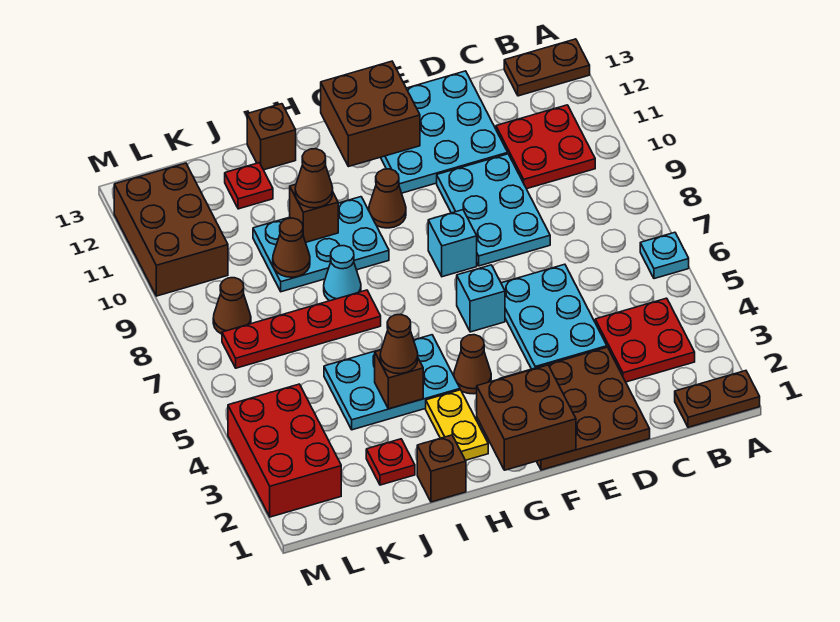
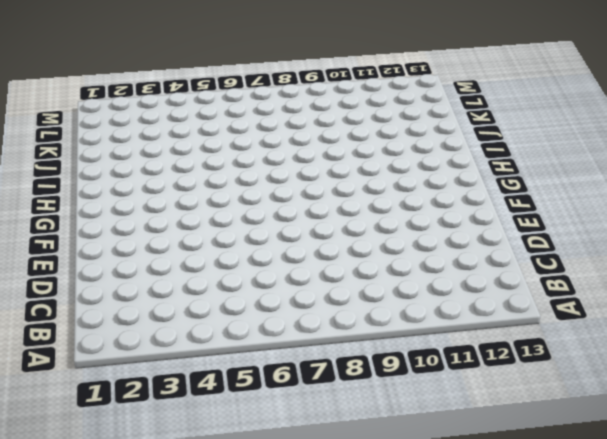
none -> brown plate A1:B1 level 1
none -> cyan plate A6 level 1
none -> brown plate A13:B13 level 1
none -> red plate B3:C4 level 1

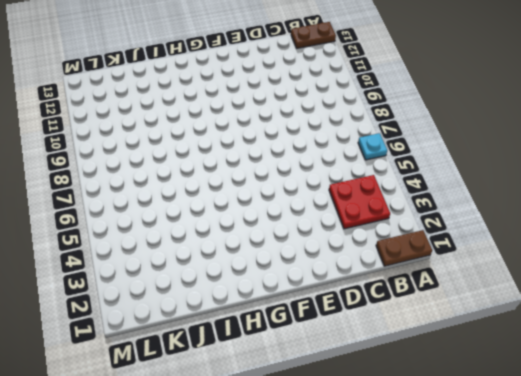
none -> red plate B10:C11 level 1
none -> brown plate D1:F3 level 1
none -> cyan plate D4:E6 level 1
none -> cyan plate D8:E10 level 1

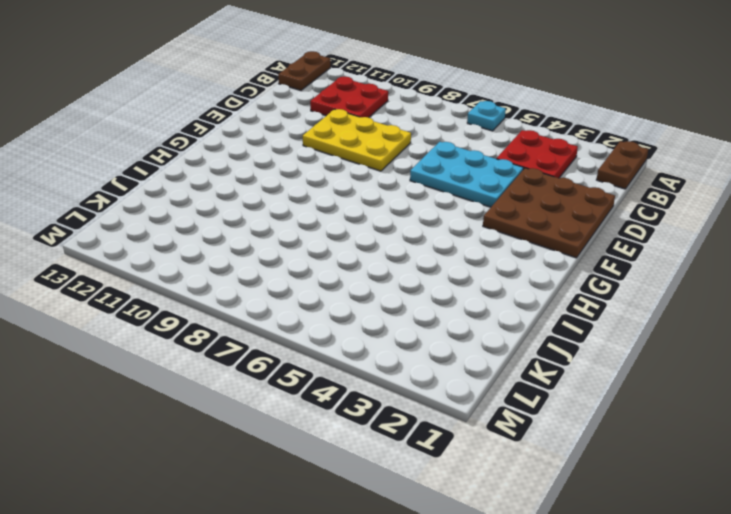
yellow plate D8:E10 level 1 -> cyan plate D8:E10 level 1
none -> cyan plate D11:F13 level 1
none -> cyan brick F6 level 1
none -> cyan brick F8 level 1
none -> brown cone G4 level 1

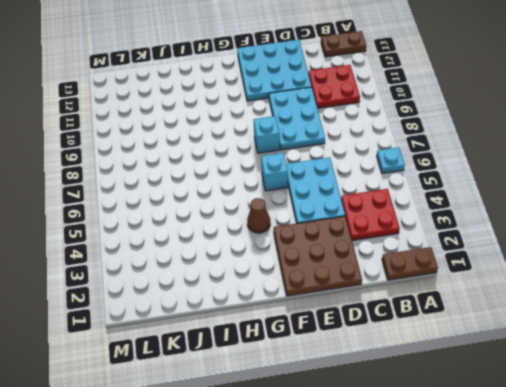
none -> brown cone G10 level 1
none -> yellow plate H2:H3 level 1
none -> cyan plate H4:J5 level 1
none -> cyan plate H9:J10 level 1

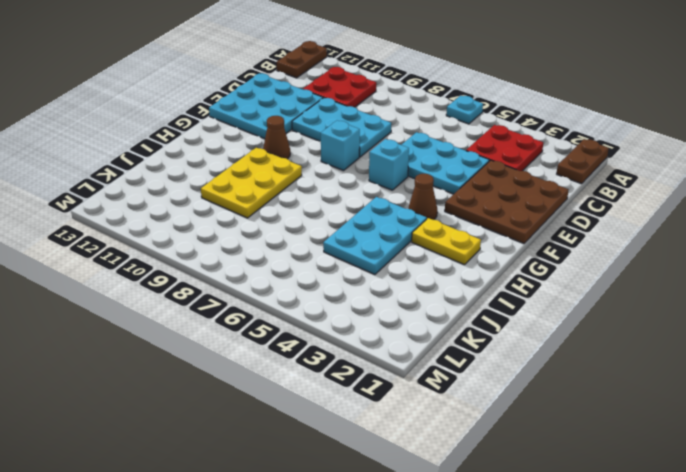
yellow plate H9:J10 level 1 -> cyan plate H9:J10 level 1
none -> brown brick I1 level 1
none -> red plate I7:L7 level 1
none -> cyan cone I8 level 1
none -> brown brick I13 level 1

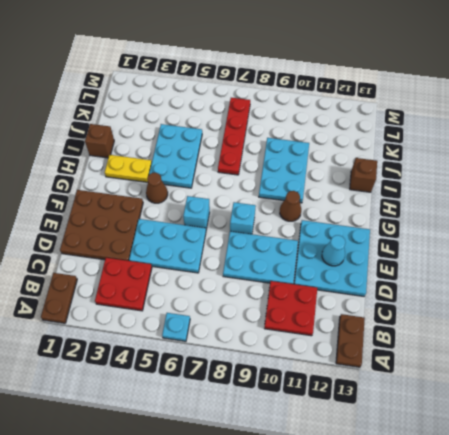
cyan cone E12 level 2 -> cyan cone I8 level 1
none -> red plate J2 level 1
none -> red plate J12 level 1
none -> red brick L2:M4 level 1
none -> brown cone L8 level 1

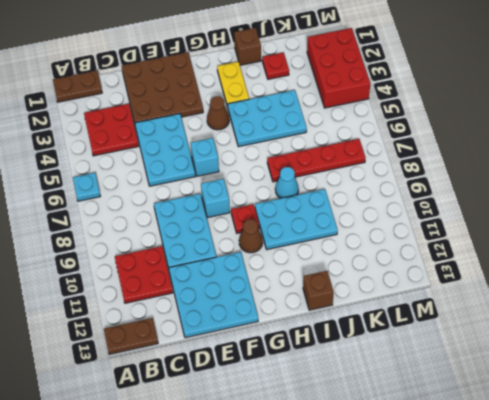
red plate G9 level 1 -> red plate J12 level 1
none -> brown cone L8 level 1
none -> brown brick L10:M12 level 1
none -> brown brick F1:G2 level 2
none -> brown brick F12:G13 level 2

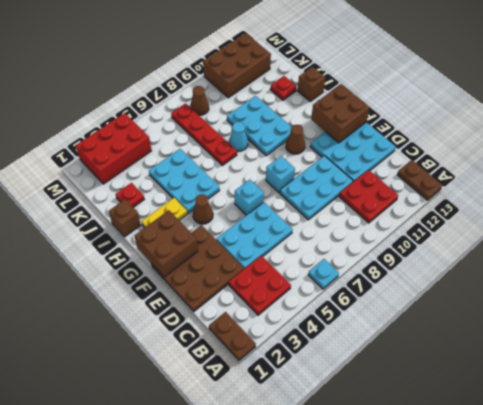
none -> brown brick I4 level 2
none -> brown brick I10 level 2
none -> brown cone J9 level 2
none -> brown cone I4 level 3

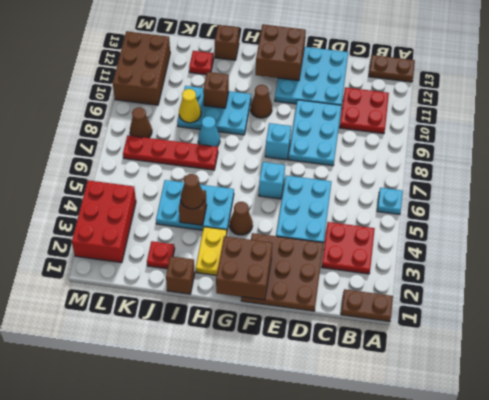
yellow cone J9 level 2 -> brown cone J9 level 2
none -> brown cone I10 level 3

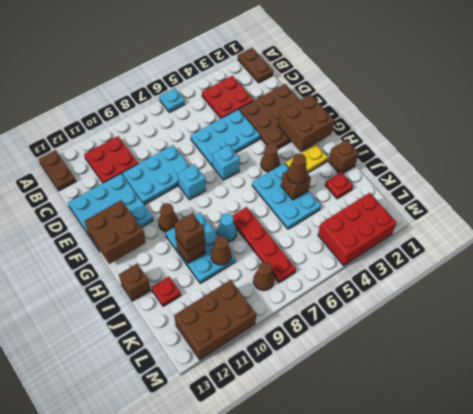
brown brick I10 level 3 -> brown cone I10 level 3

